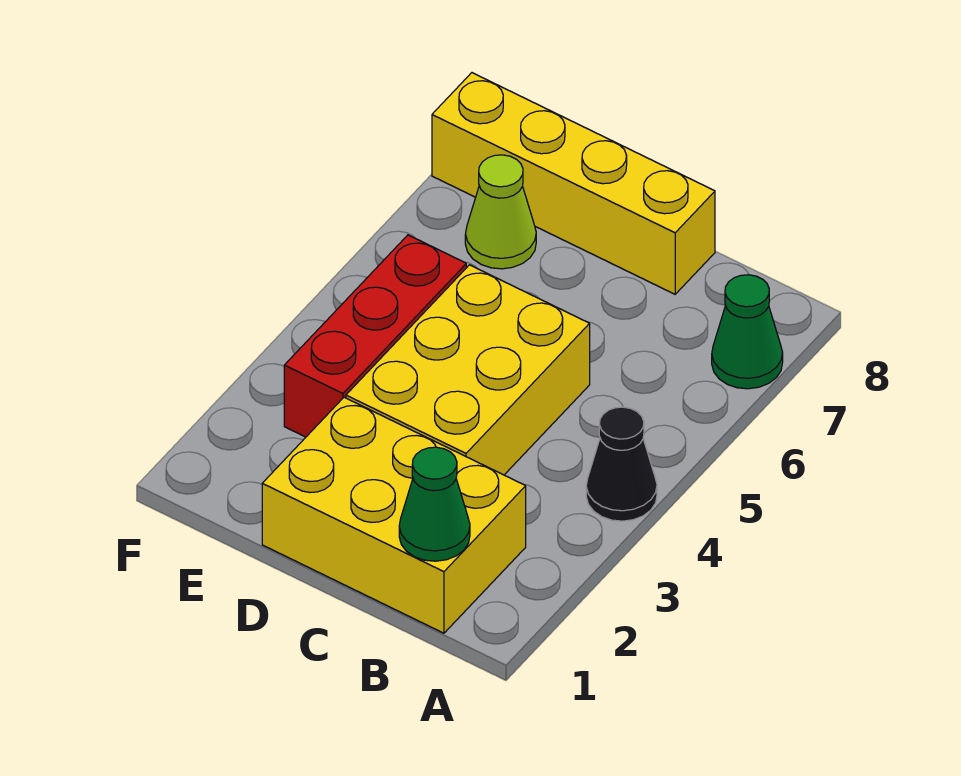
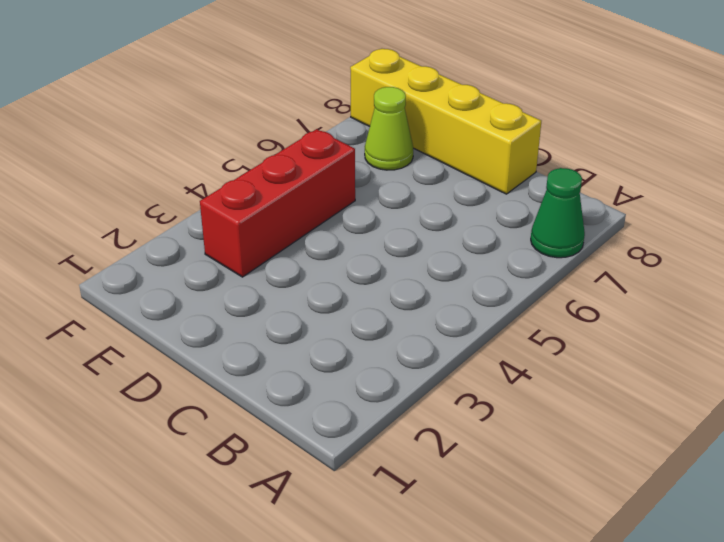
none -> black cone A4 level 1
none -> yellow brick B1:D2 level 1

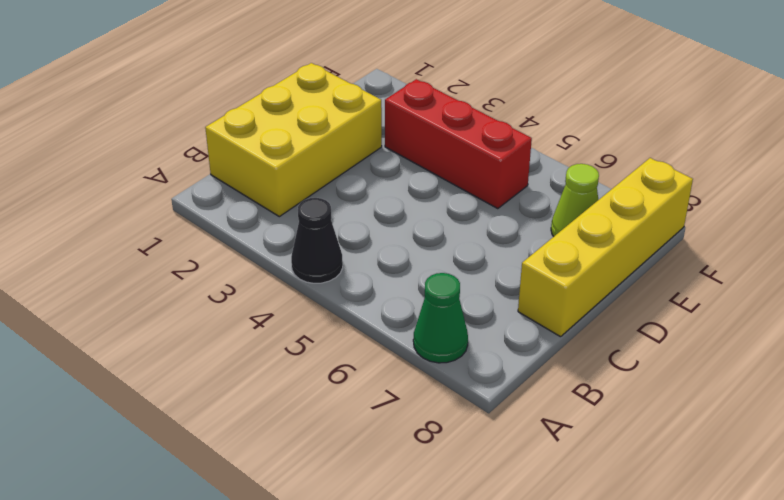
none -> yellow brick C3:D5 level 1
none -> green cone B1 level 2

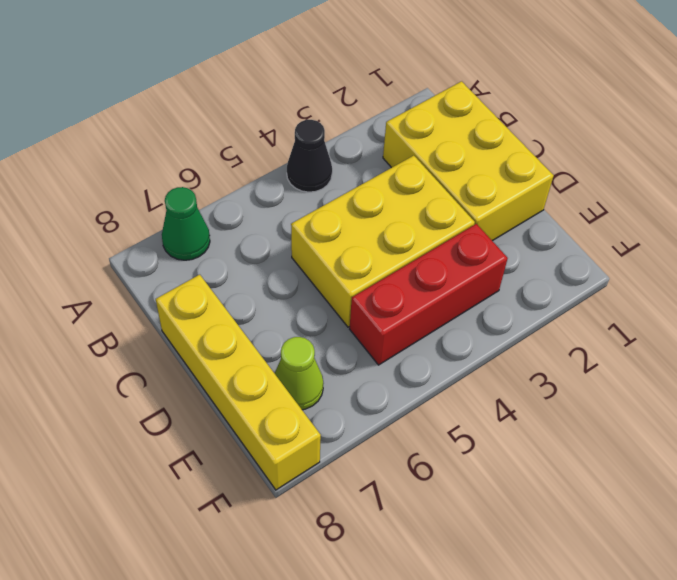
none -> green cone B1 level 2

